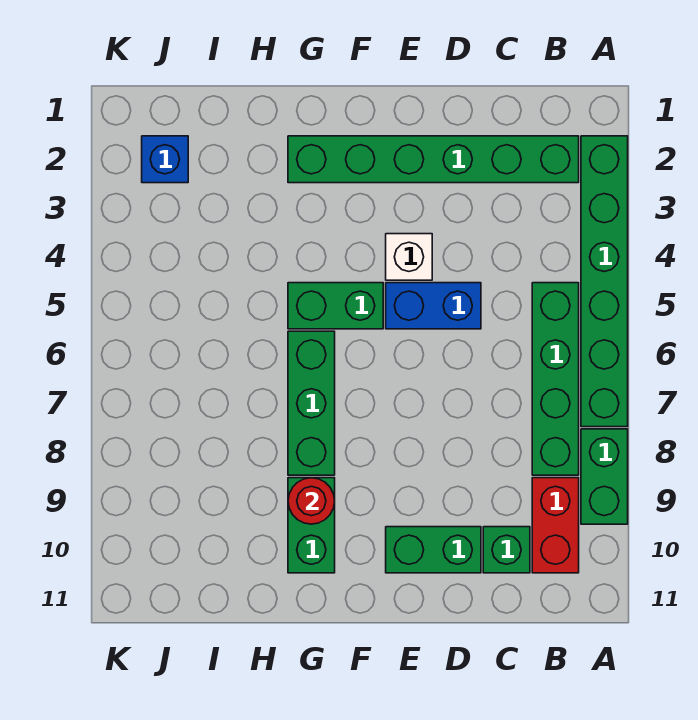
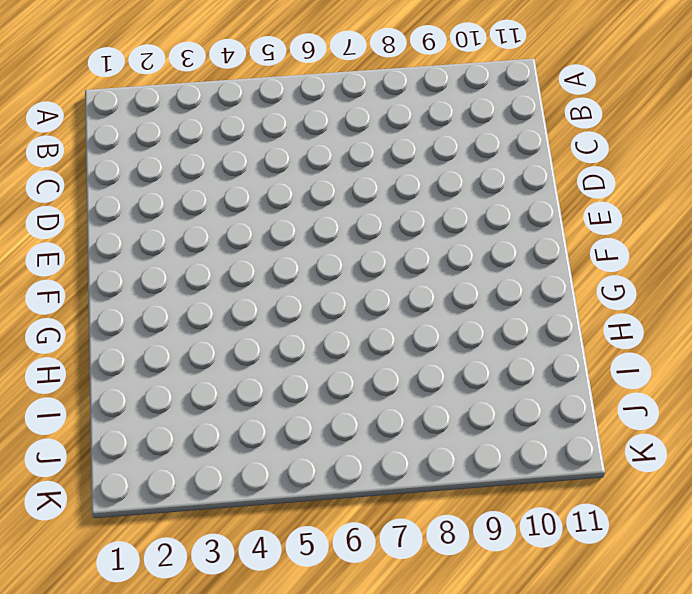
none -> green brick A2:A7 level 1
none -> green brick A8:A9 level 1
none -> green brick B2:G2 level 1

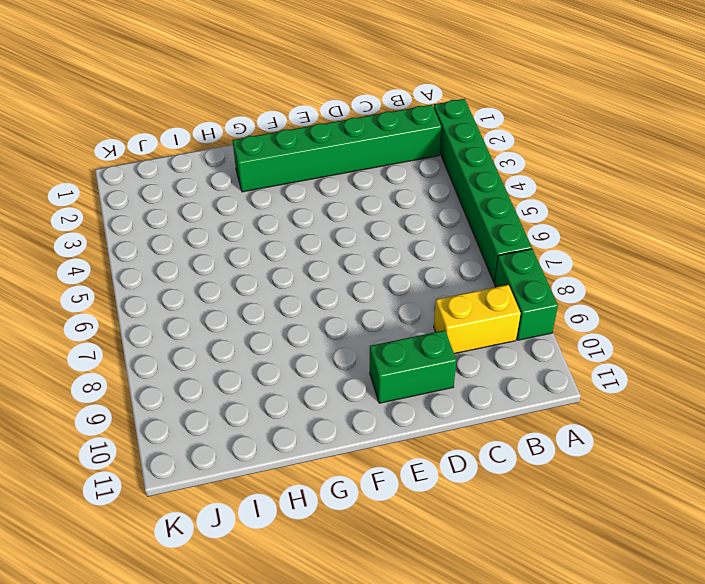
yellow brick B9:C9 level 1 -> red brick B9:B10 level 1
none -> green brick B5:B8 level 1
none -> green brick C10 level 1
none -> blue brick D5:E5 level 1

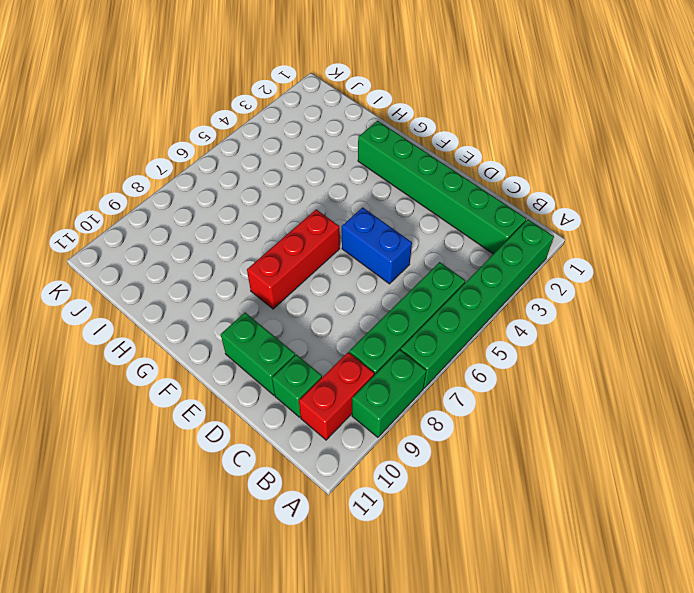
red brick F6:F8 level 1 -> none
none -> white brick E4 level 1
none -> green brick F5:G5 level 1
none -> green brick G6:G8 level 1

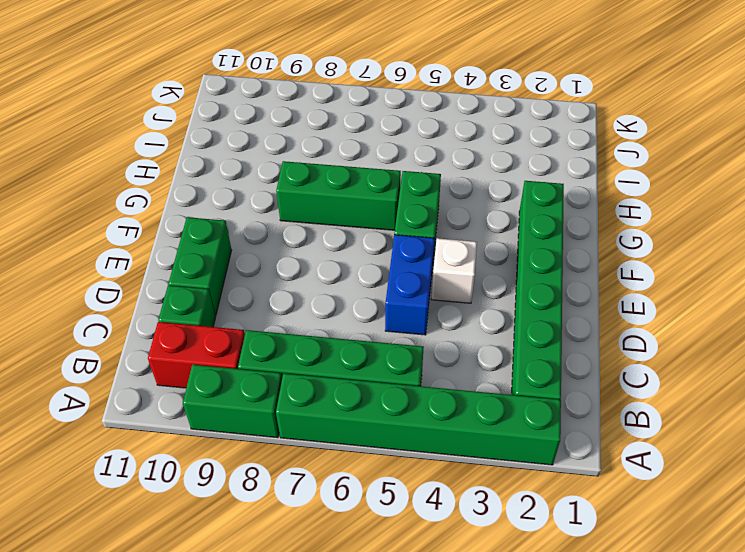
none -> green brick G9:G10 level 1
none -> blue brick J2 level 1
none -> red round brick G9 level 2

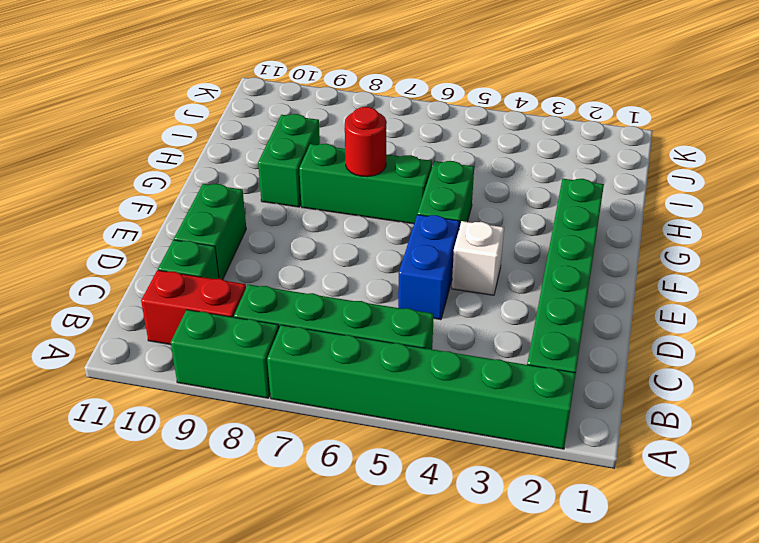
red round brick G7 level 2 -> red round brick G9 level 2
green brick G9:H9 level 1 -> green brick G9:G10 level 1
none -> blue brick J2 level 1

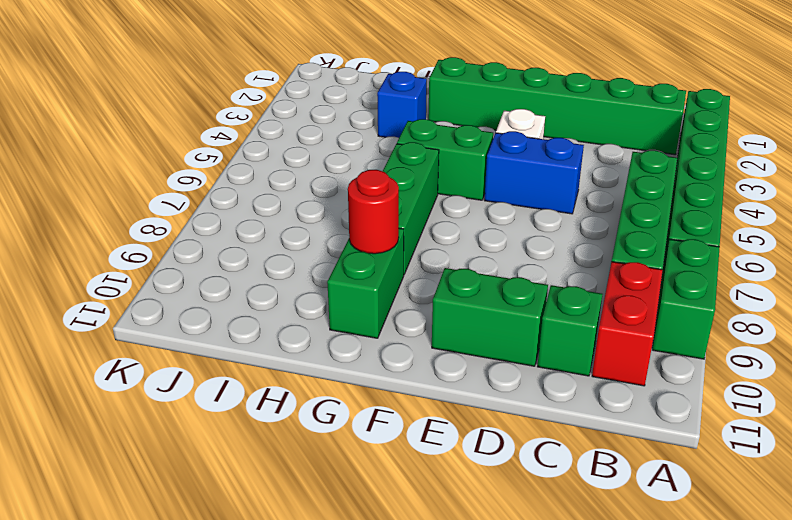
blue brick H3 level 1 -> blue brick J2 level 1

